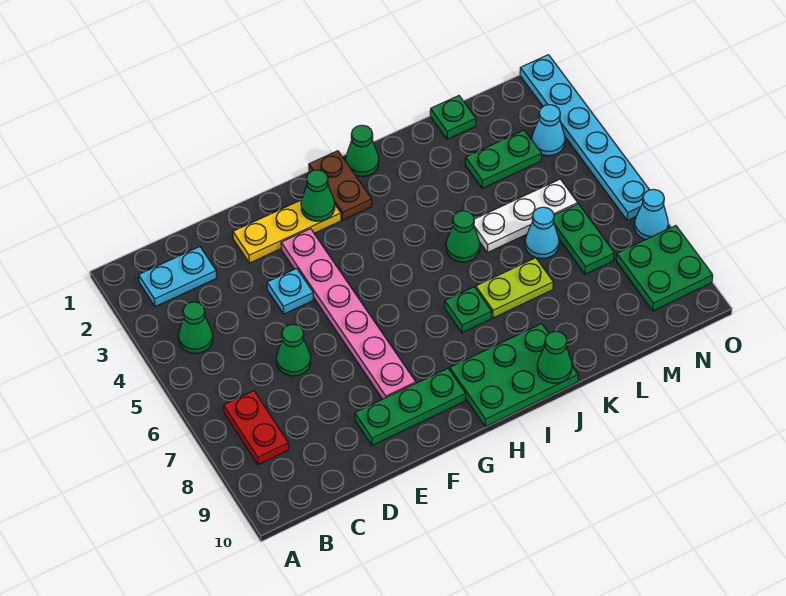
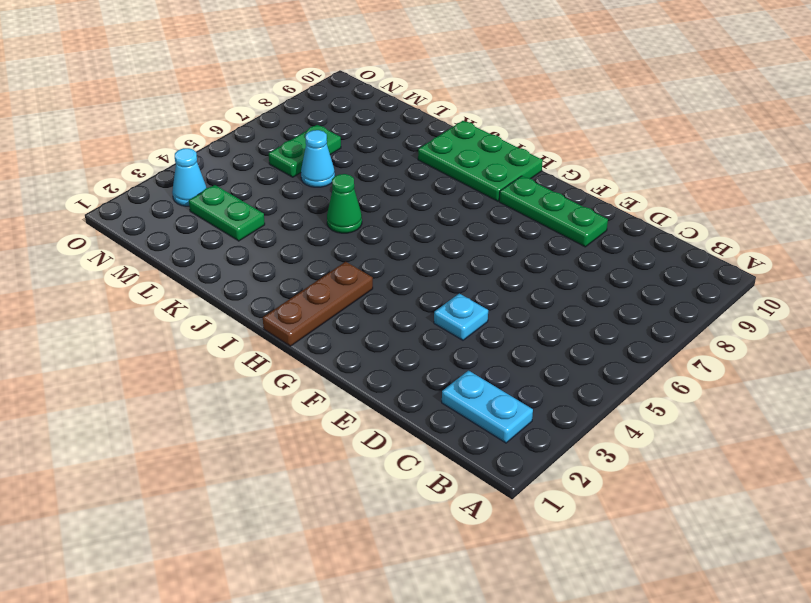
brown plate H1:H3 level 1 -> brown plate H1:H2 level 1
none -> green cone B4 level 1
none -> red plate B7:B8 level 1
none -> green cone D6 level 1

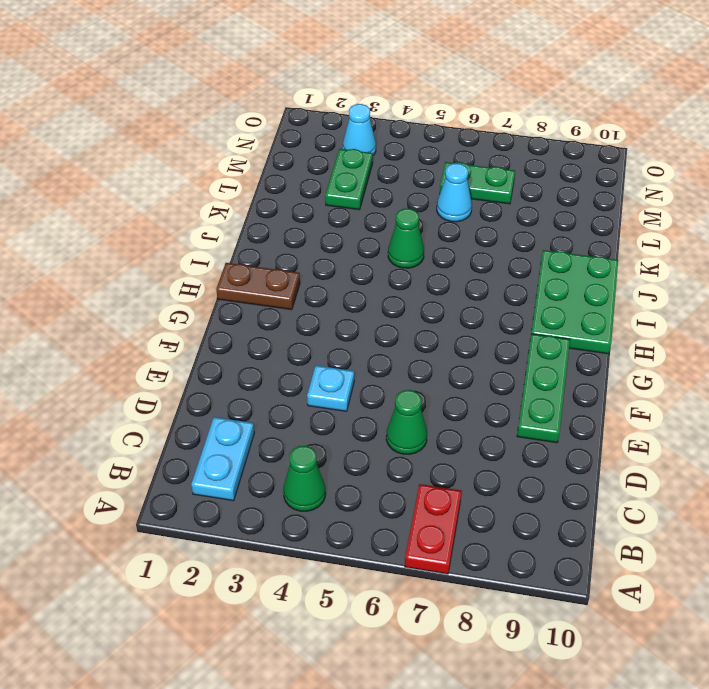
red plate A7:B7 level 1 -> red plate B7:B8 level 1
none -> yellow plate E2:G2 level 1
none -> pink plate F3:F8 level 1
none -> green cone I1 level 1

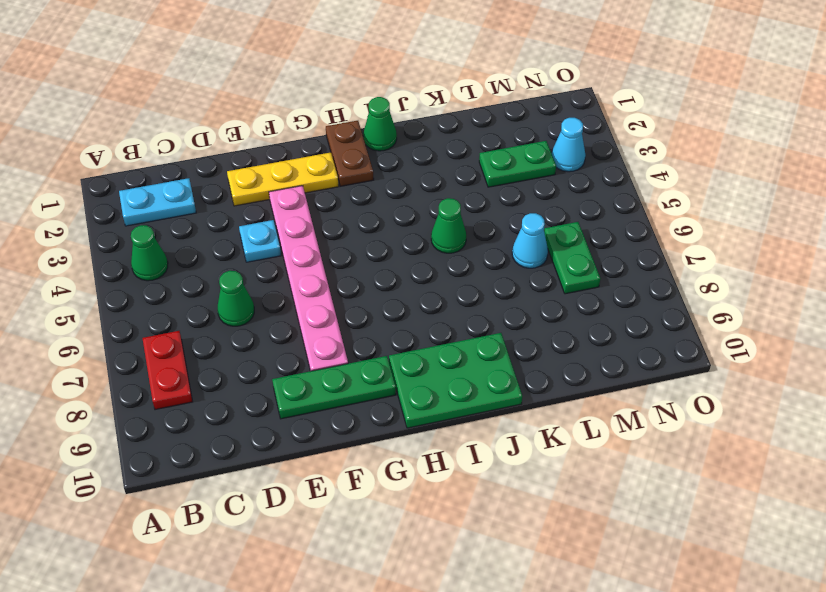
none -> green plate I7 level 1
none -> lime plate J7:K7 level 1
none -> white plate K5:M5 level 1

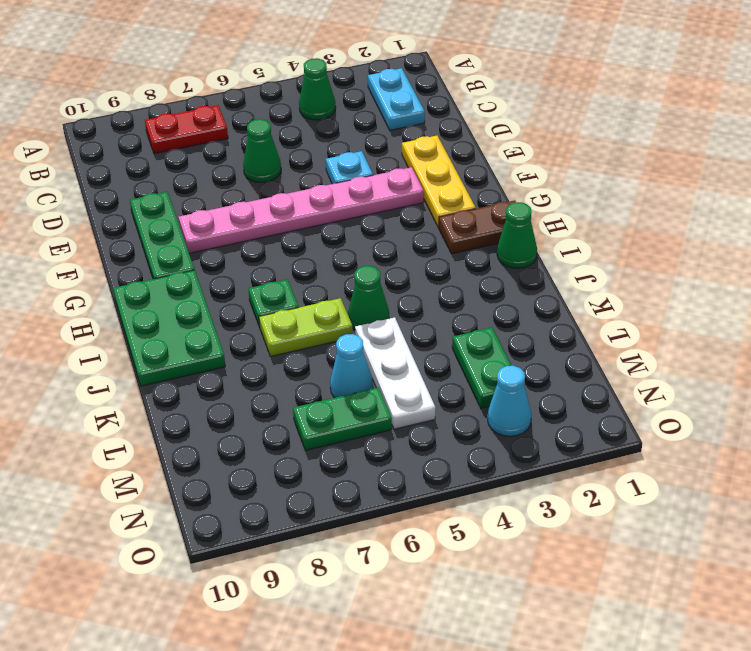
lime plate J6:J7 level 1 -> lime plate J7:K7 level 1
none -> green plate L1 level 1
none -> green plate N8:O9 level 1
none -> cyan plate O1:O6 level 1

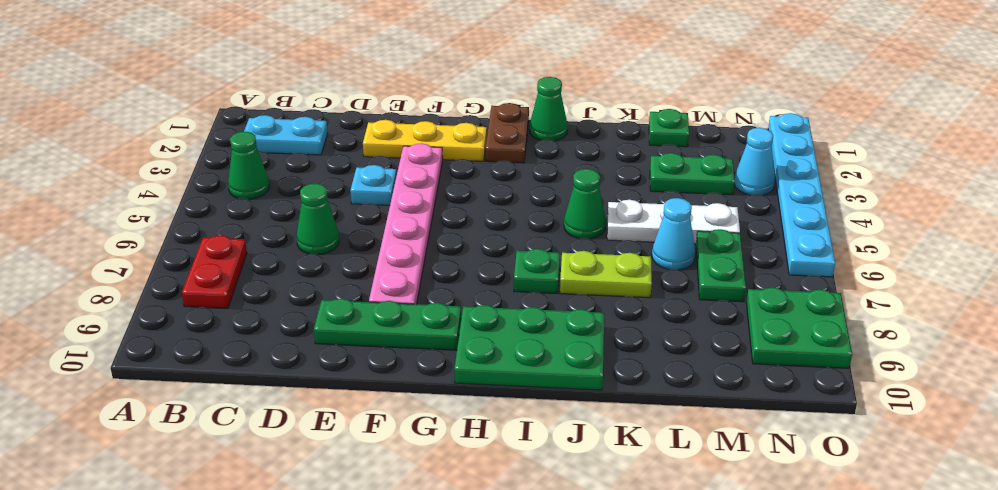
none -> cyan cone O7 level 1
none -> green cone G2 level 2
none -> green cone J10 level 2

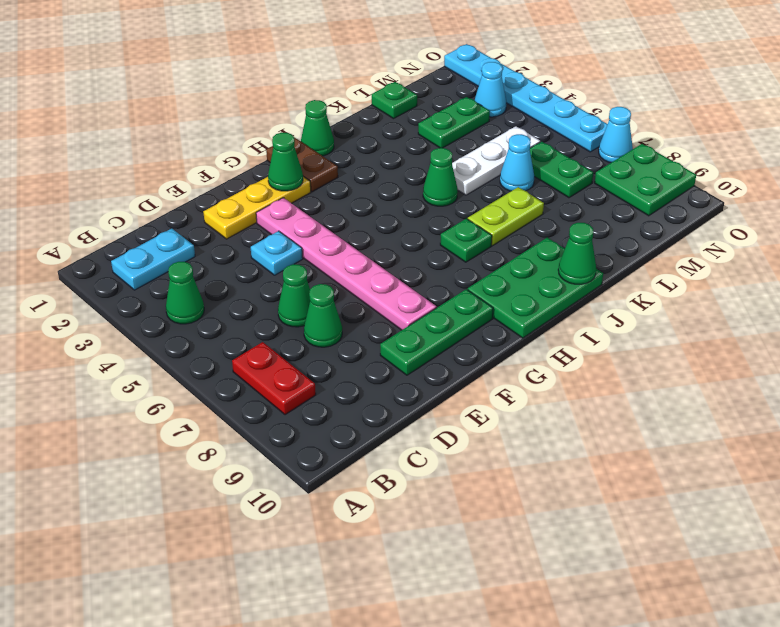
green cone D7 level 1 -> none

